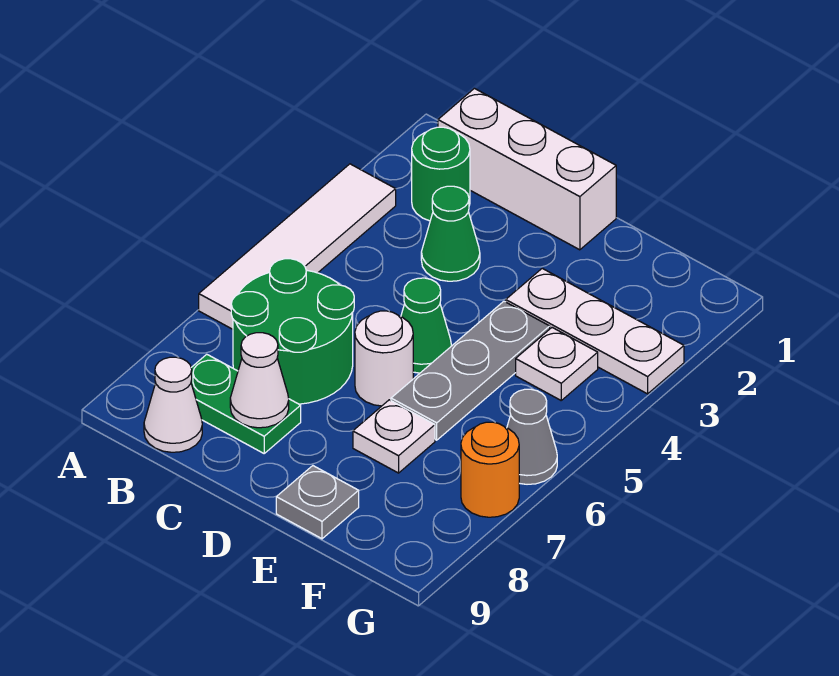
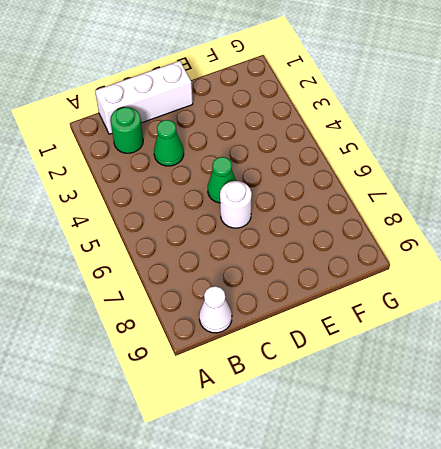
none -> white tile A3:A6 level 1
none -> green round brick B6:C7 level 1
none -> green plate B8:C8 level 1

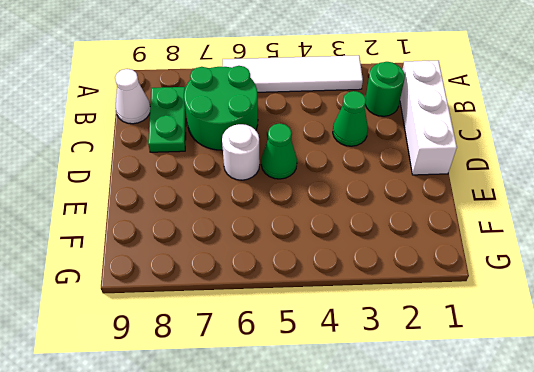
none -> white plate E3:G3 level 1
none -> grey plate E4:E6 level 1
none -> white plate E7 level 1

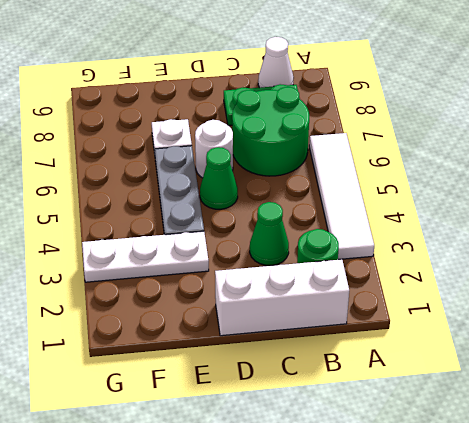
none -> grey plate E9 level 1
none -> white plate F4 level 1
none -> grey cone G6 level 1

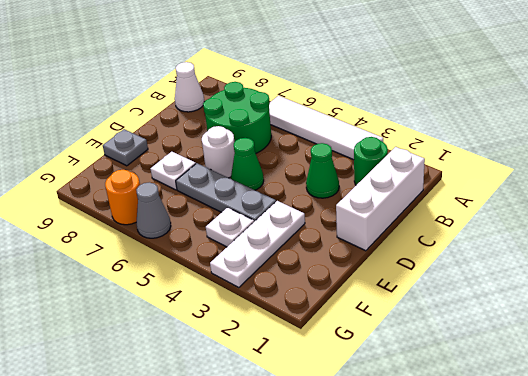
none -> green plate B8:C8 level 1
none -> white cone C8 level 2

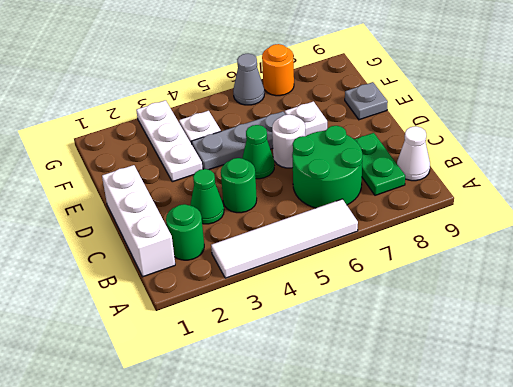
green round brick C4 level 1 -> none
none -> white cone C8 level 2

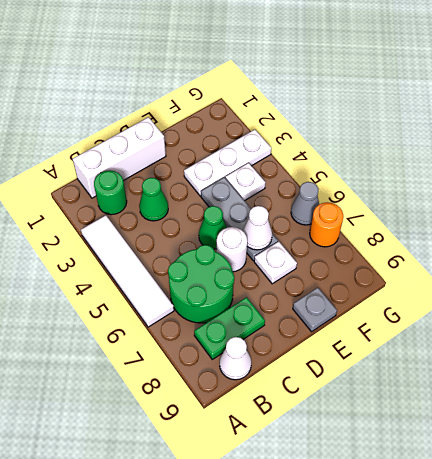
white cone E6 level 2 -> white cone C8 level 2

